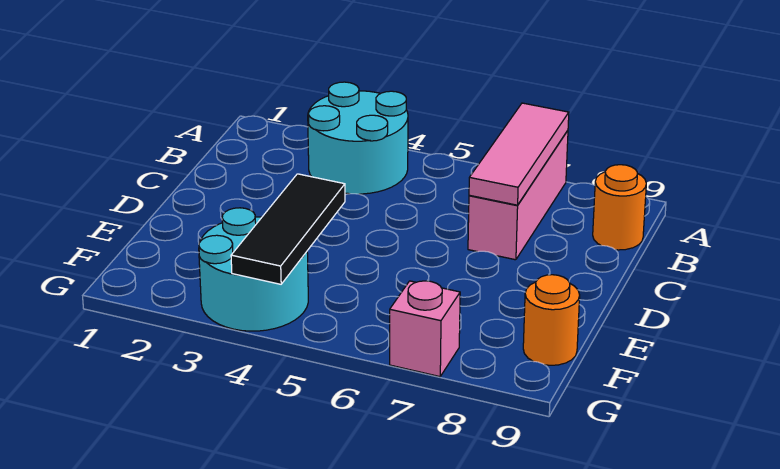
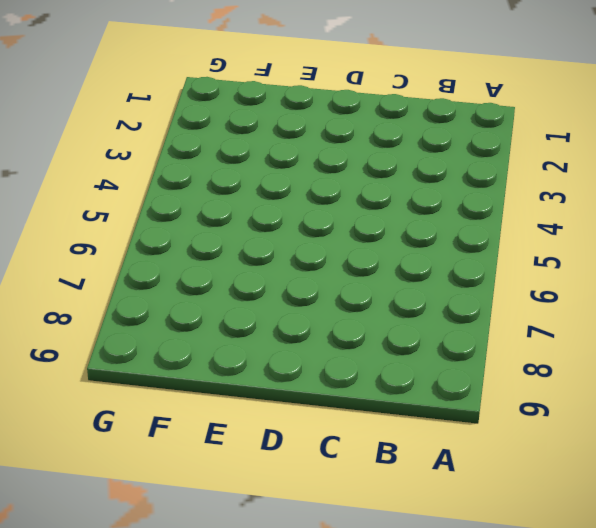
none -> cyan round brick A3:B4 level 1
none -> pink brick A7:C7 level 1

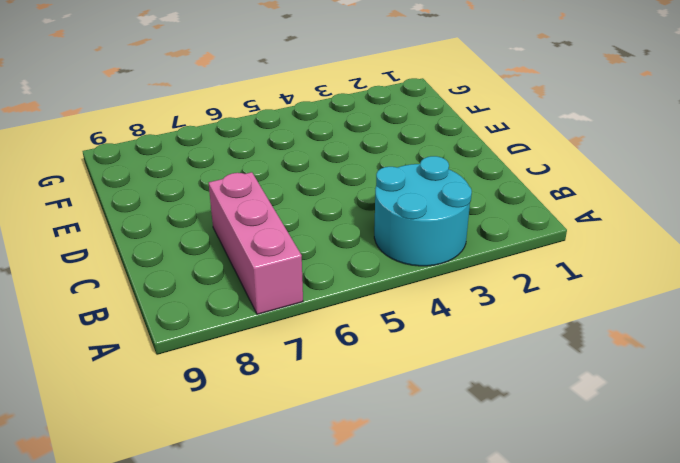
none -> orange round brick B9 level 1
none -> cyan round brick F3:G4 level 1

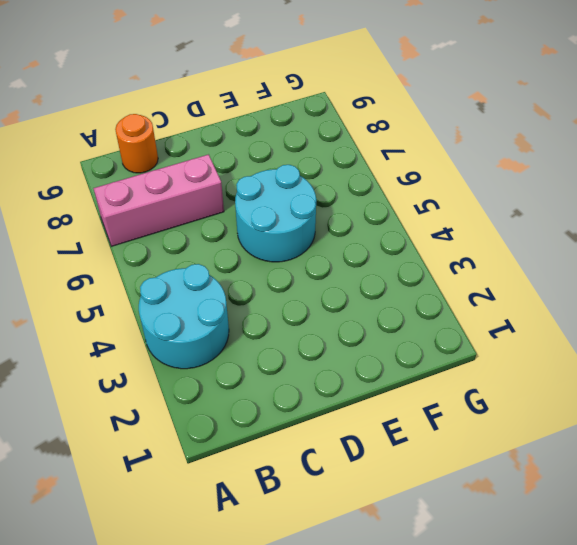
cyan round brick D5:E6 level 1 -> cyan round brick F3:G4 level 1
none -> orange round brick F9 level 1
none -> pink brick G7 level 1

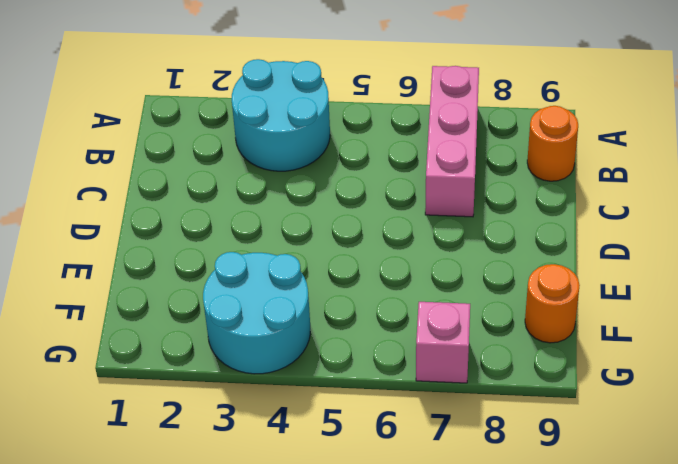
none -> pink tile A7:C7 level 2
none -> black tile E4:G4 level 2

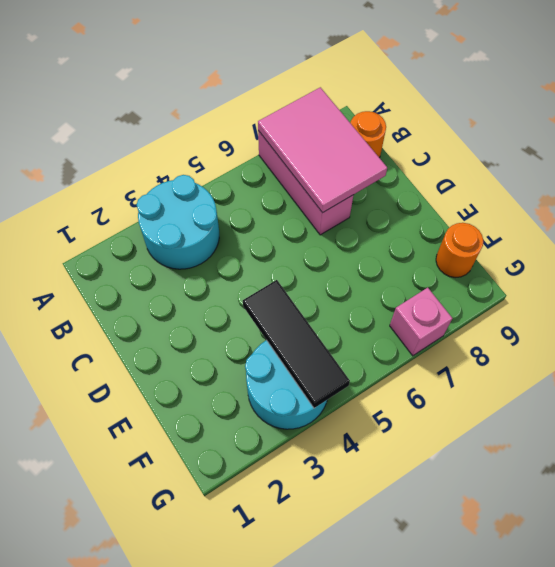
pink tile A7:C8 level 2 -> pink tile A7:C7 level 2

